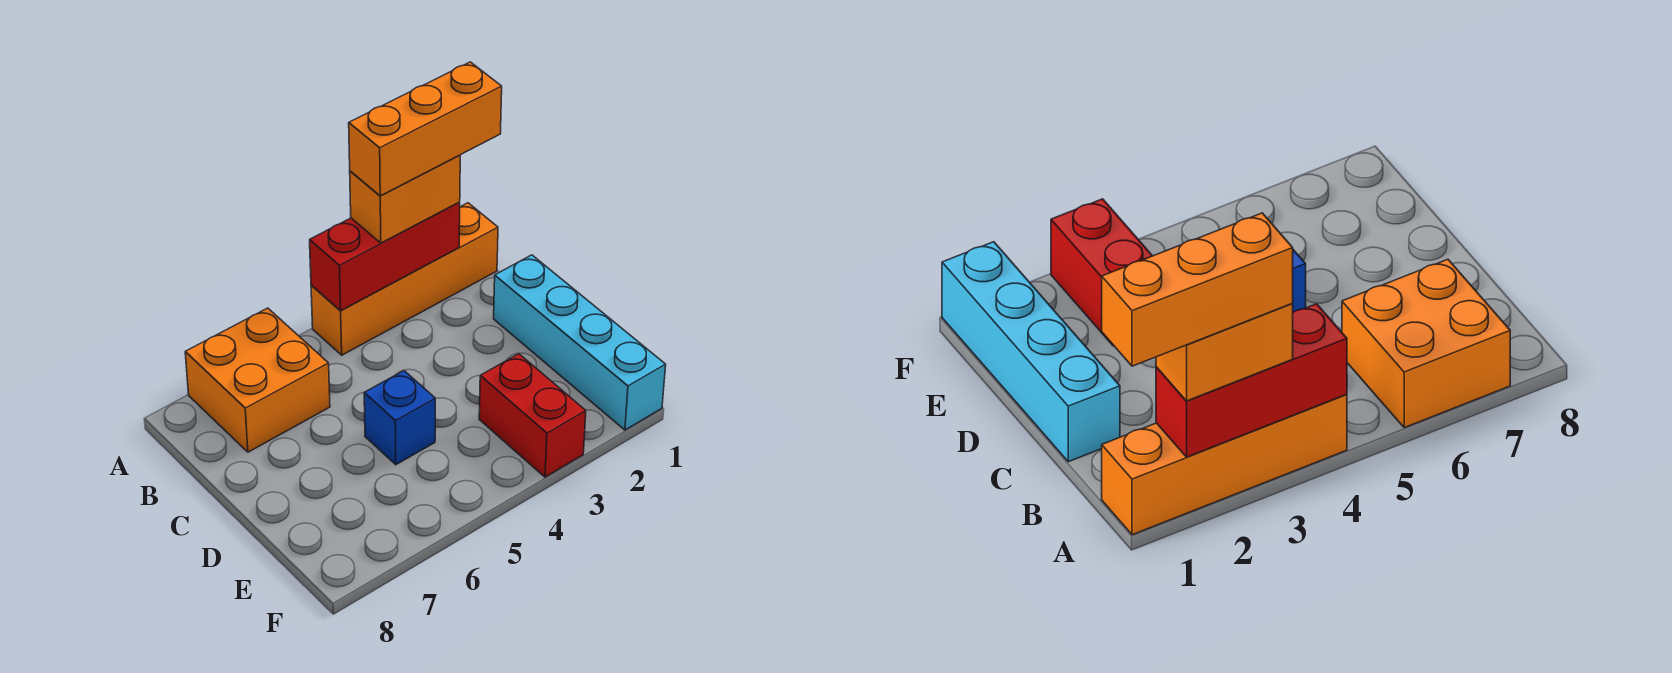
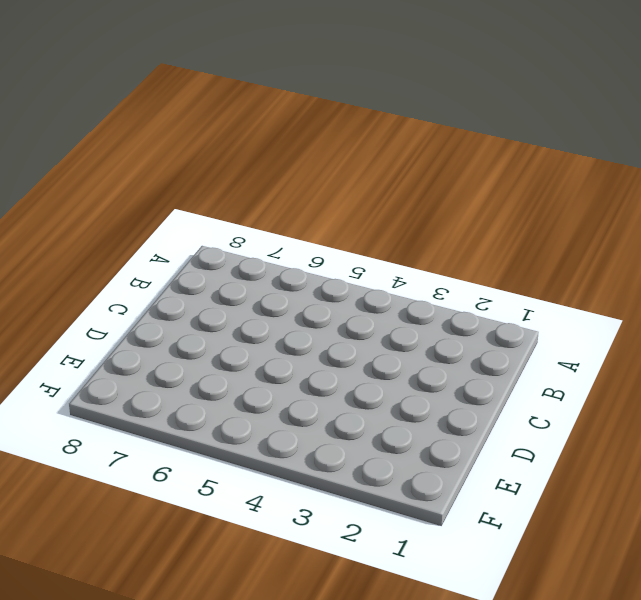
none -> orange brick A1:A4 level 1
none -> orange brick A6:B7 level 1

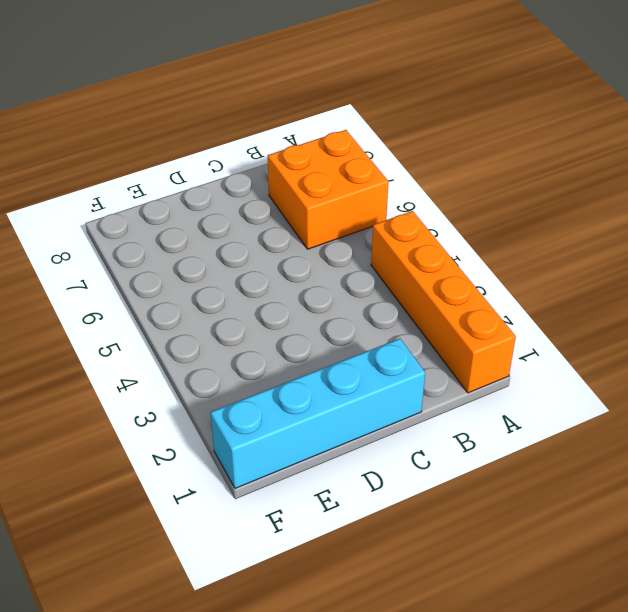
none -> blue brick D5 level 1
none -> red brick E3:F3 level 1

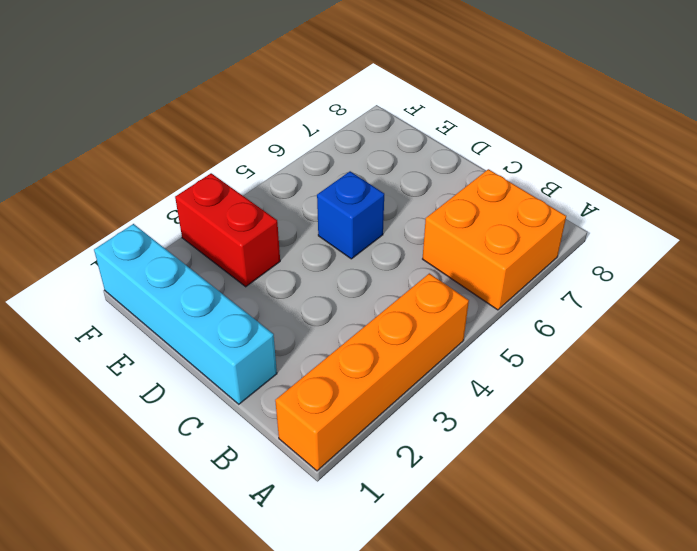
none -> red brick A2:A4 level 2
none -> orange brick A2:A3 level 3

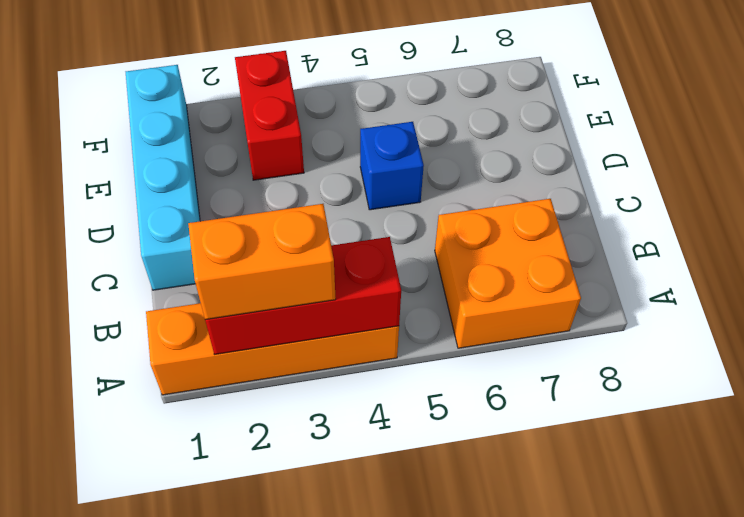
none -> orange brick A1:A3 level 4

